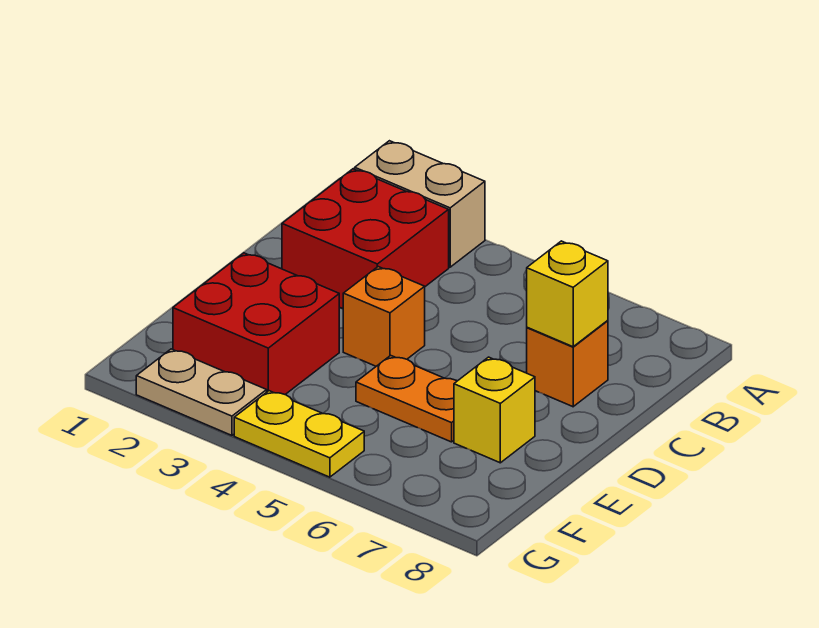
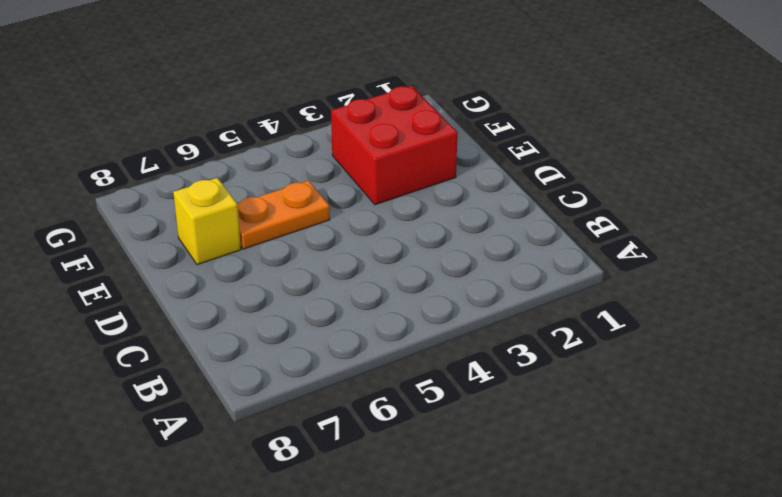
none -> tan brick A2:A3 level 1
none -> red brick B2:C3 level 1

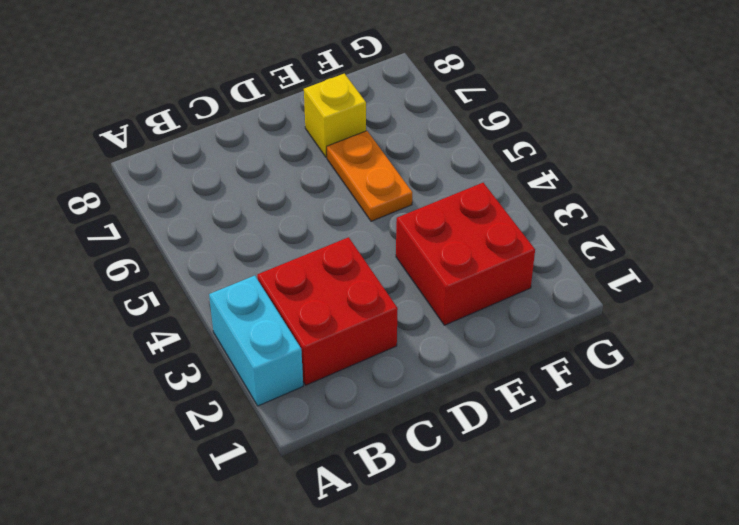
cyan brick A2:A3 level 1 -> tan brick A2:A3 level 1
none -> orange brick C7 level 1
none -> orange brick D4 level 1

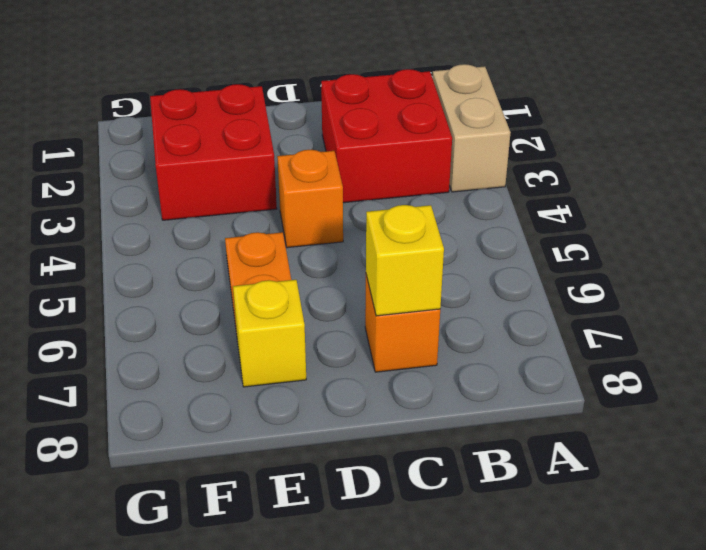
none -> tan plate G2:G3 level 1
none -> yellow plate G4:G5 level 1

